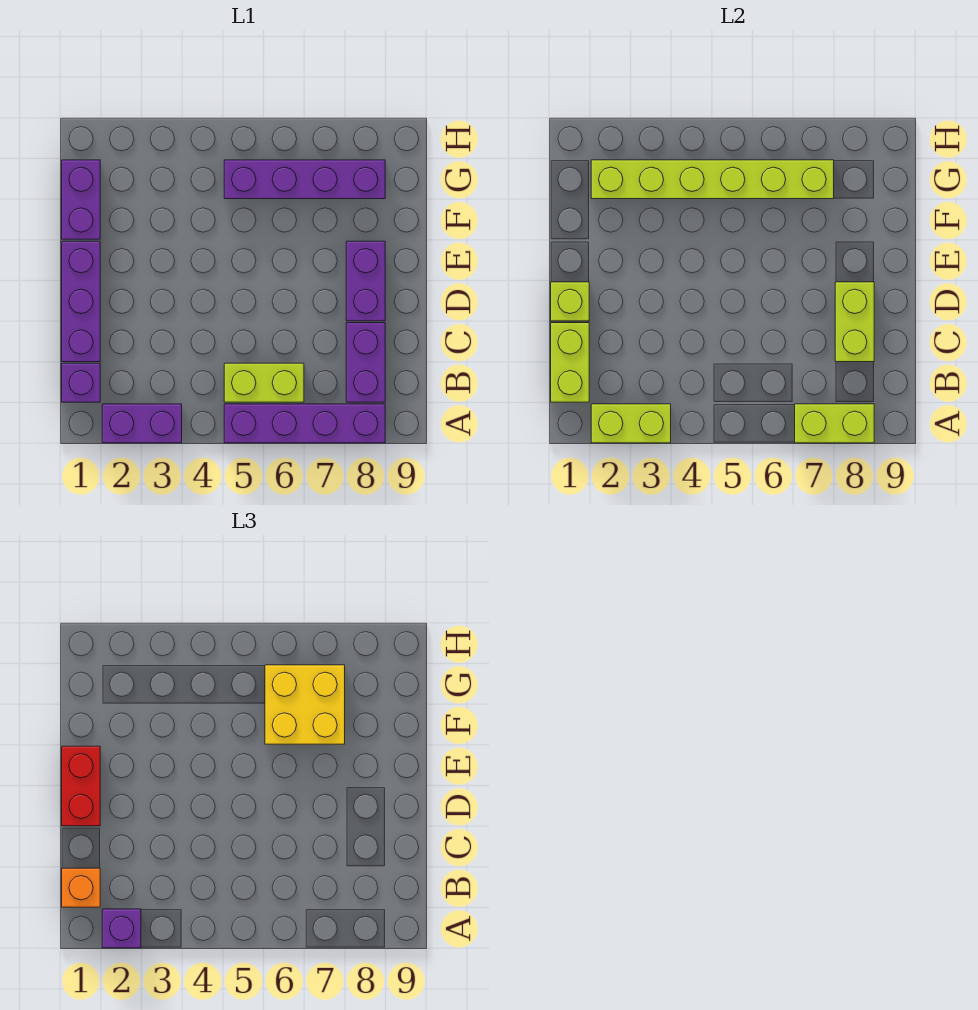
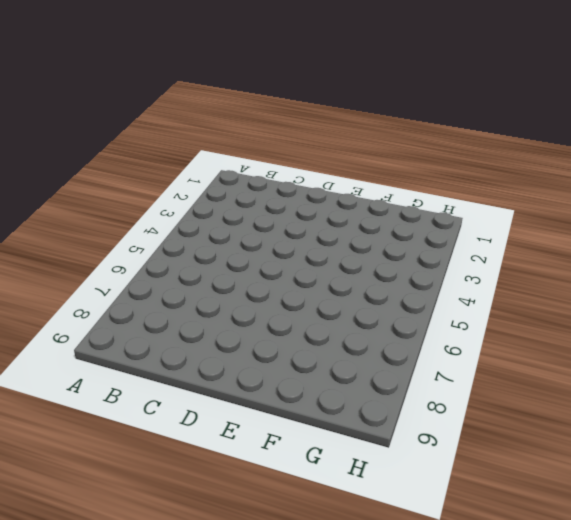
none -> purple brick A2:A3 level 1
none -> purple brick A5:A8 level 1
none -> purple brick B1 level 1

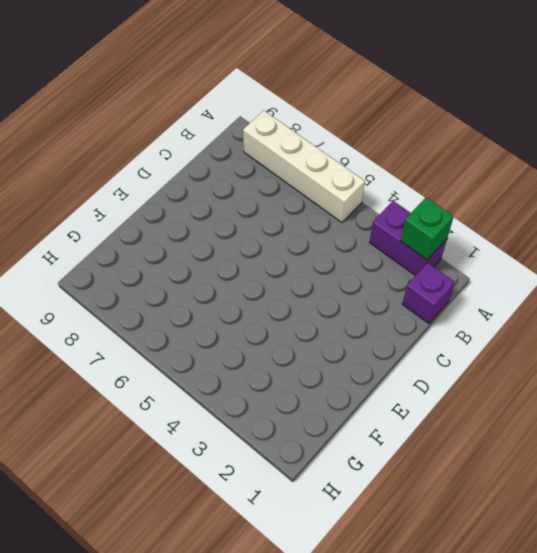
green brick A2 level 2 -> lime brick A2:A3 level 2
white brick A5:A8 level 1 -> purple brick A5:A8 level 1
none -> lime brick B5:B6 level 1
none -> purple brick B8:C8 level 1
none -> purple brick C1:E1 level 1

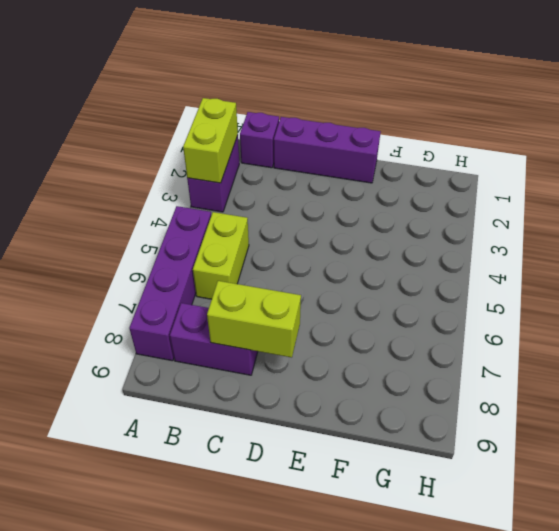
none -> purple brick D8:E8 level 1
none -> purple brick F1:G1 level 1
none -> purple brick G5:G8 level 1

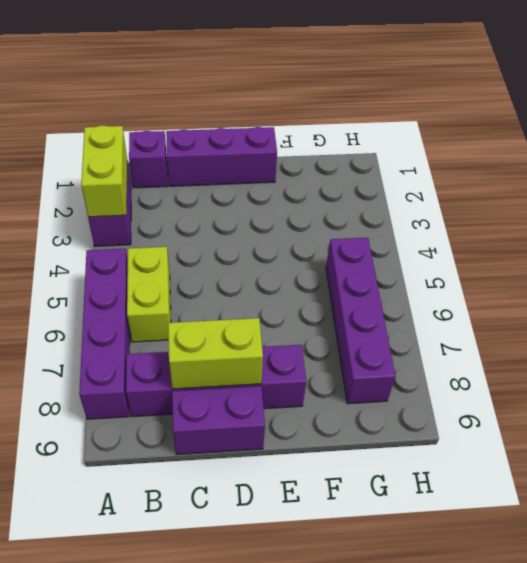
purple brick C9:D9 level 1 -> purple brick F1:G1 level 1
none -> lime brick A7:A8 level 2
none -> lime brick B1:C1 level 2
none -> lime brick D1 level 2

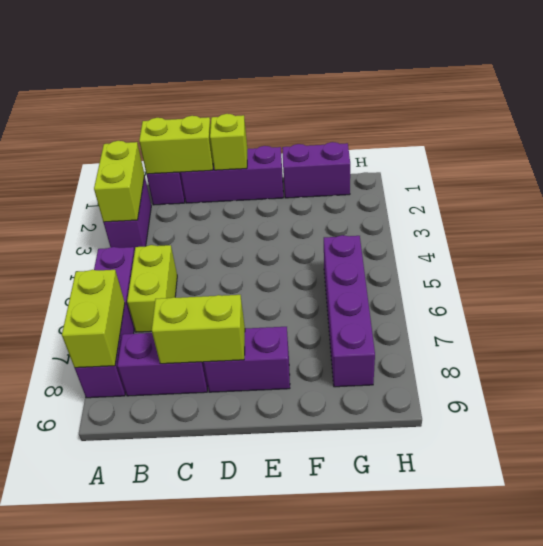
none -> lime brick G2:G7 level 2
none -> purple brick A2 level 3
none -> orange brick B1 level 3

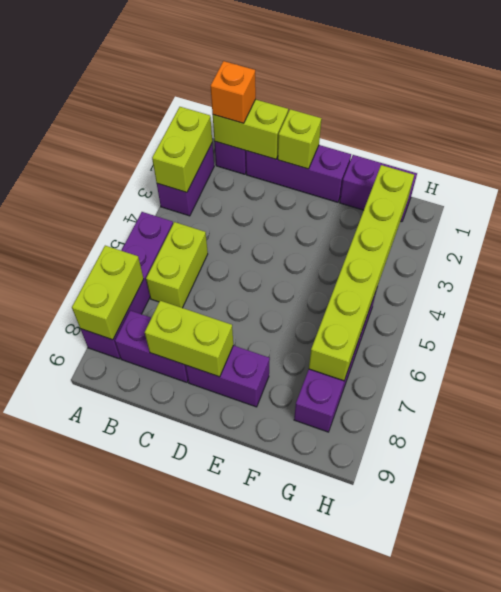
none -> purple brick A2 level 3
none -> red brick D1:E1 level 3
none -> yellow brick F6:G7 level 3

